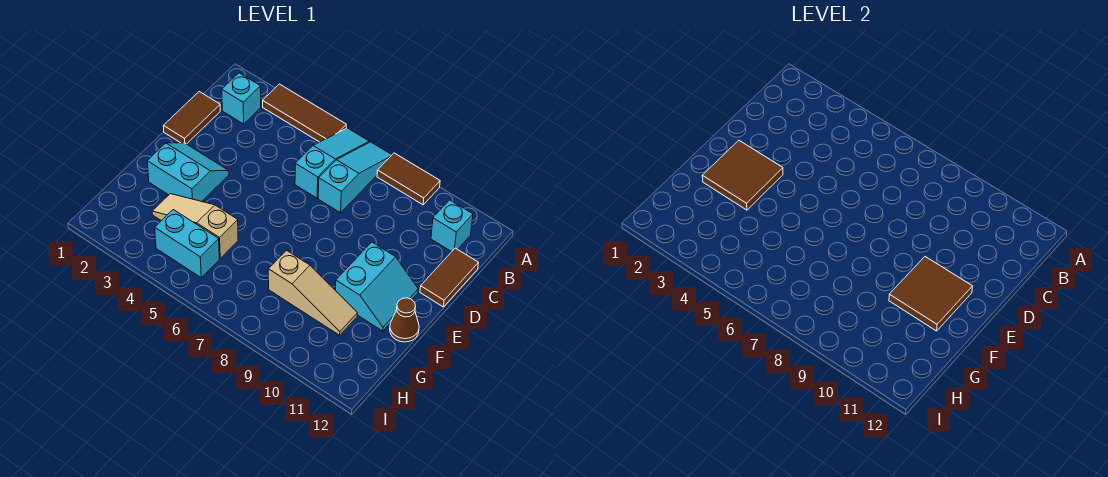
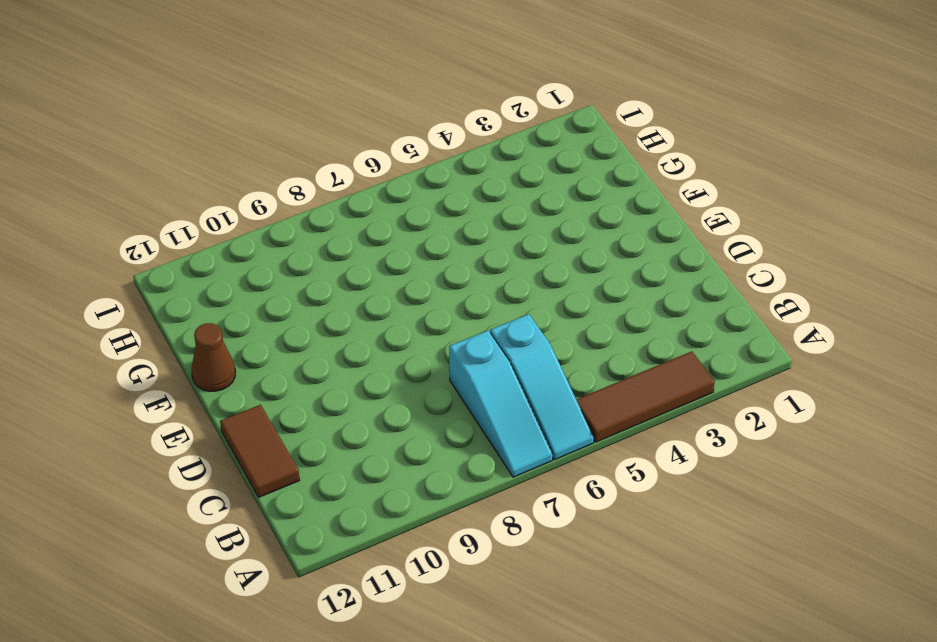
none -> brown tile A8:A9 level 1
none -> cyan brick B2 level 1
none -> cyan brick B11 level 1

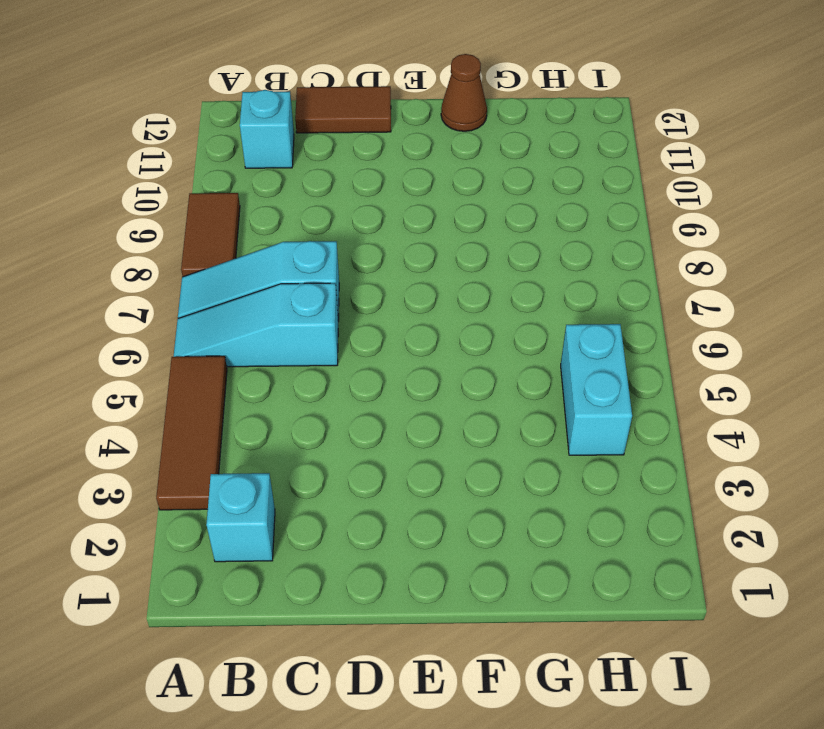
none -> brown tile C1:D1 level 1
none -> cyan slope E2:F3 level 1 top F
none -> cyan slope E10:F11 level 1 top 10

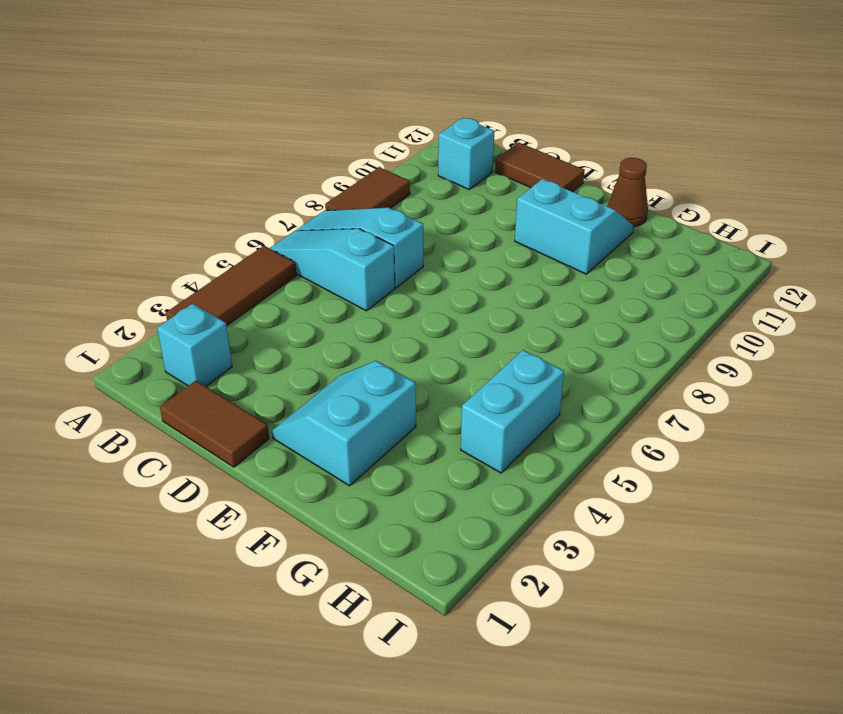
none -> tan slope G3:G5 level 1 top 5
none -> tan slope G8:G10 level 1 top 8
none -> brown tile E2:F3 level 2

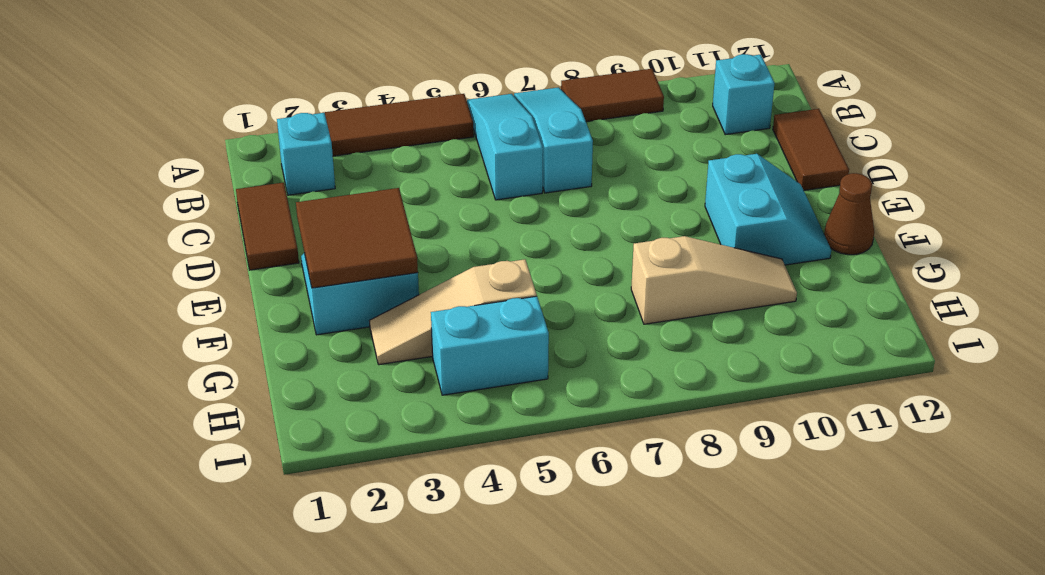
none -> brown tile E10:F11 level 2

